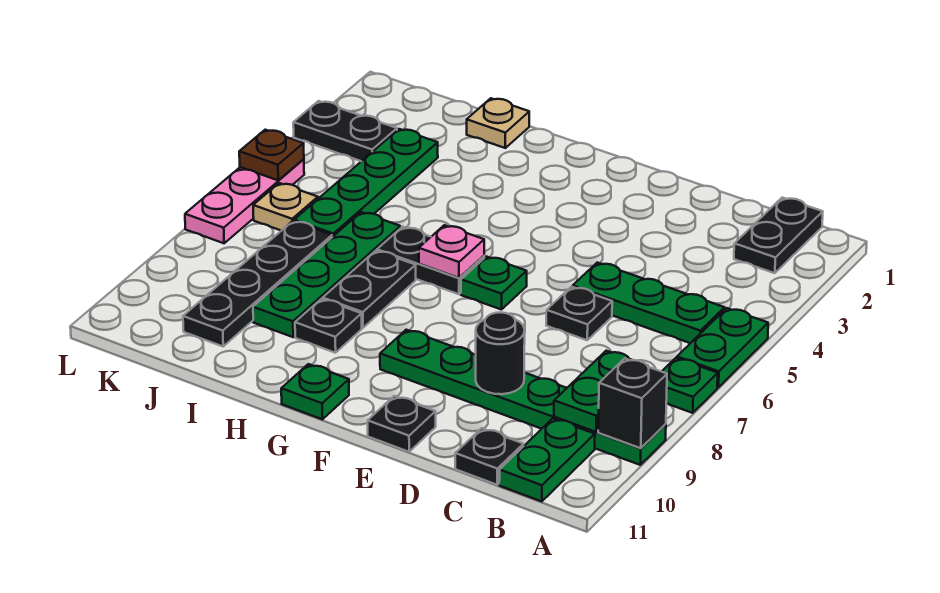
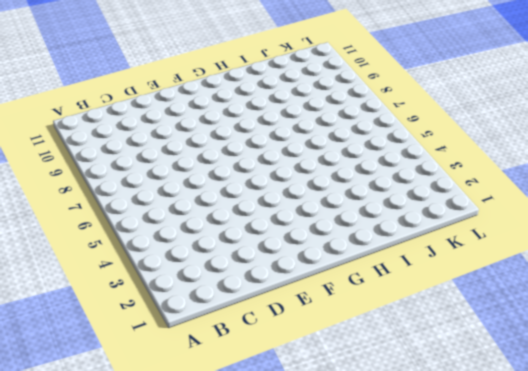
none -> green plate A5:A6 level 1
none -> green plate A7 level 1
none -> green plate A9:F9 level 1

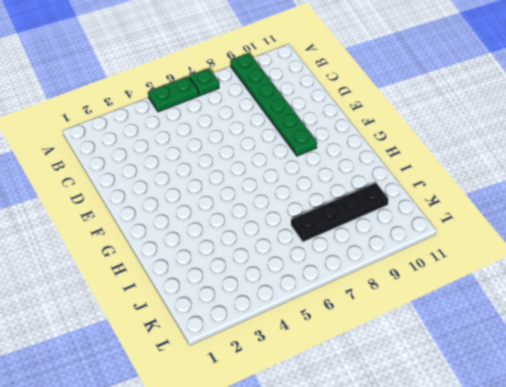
none -> black plate B1:B2 level 1
none -> green plate B5:D5 level 1
none -> green plate B10:B11 level 1

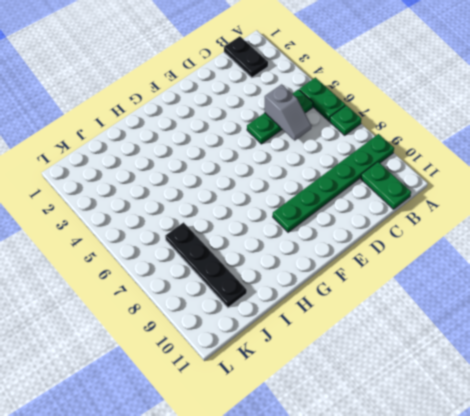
grey slope C5:C6 level 2 top 5 -> none
none -> black plate C11 level 1
none -> black plate D6 level 1
none -> black plate E11 level 1

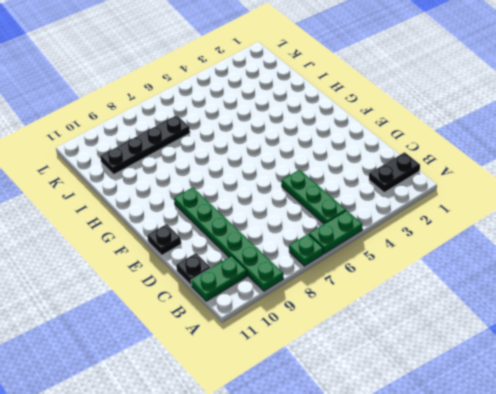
none -> black plate D6 level 1
none -> green plate F6 level 1
none -> black plate G6:H6 level 1

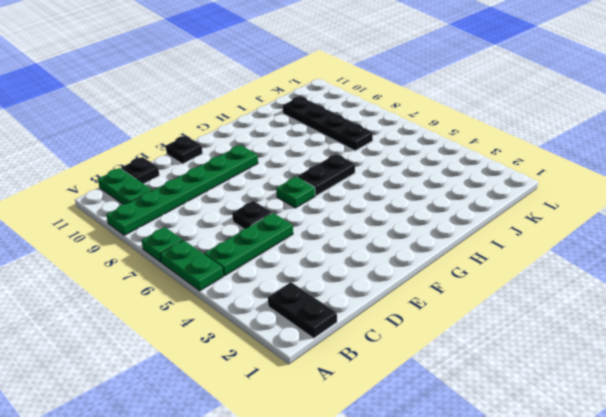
none -> green plate G11 level 1
none -> black plate H7:H8 level 1
none -> black plate H9 level 1

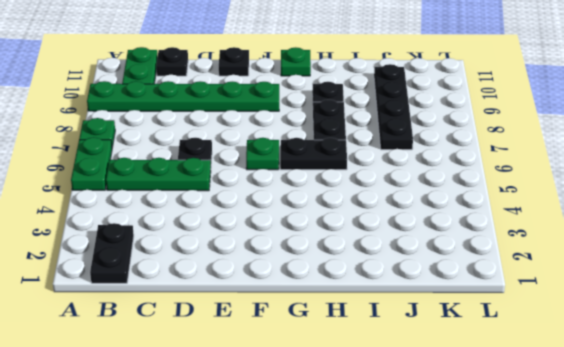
none -> tan plate I1 level 1
none -> green plate I6:I9 level 1
none -> green plate J3:J6 level 1

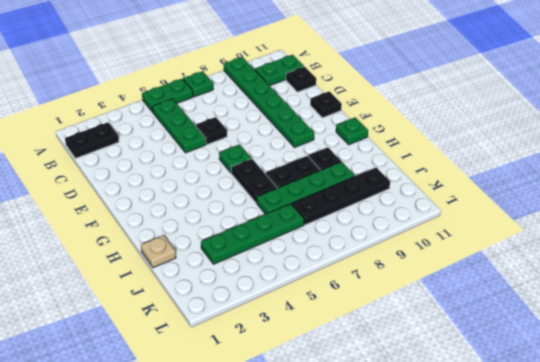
none -> black plate K3:L3 level 1
none -> tan plate K6 level 1
none -> pink plate L5:L7 level 1

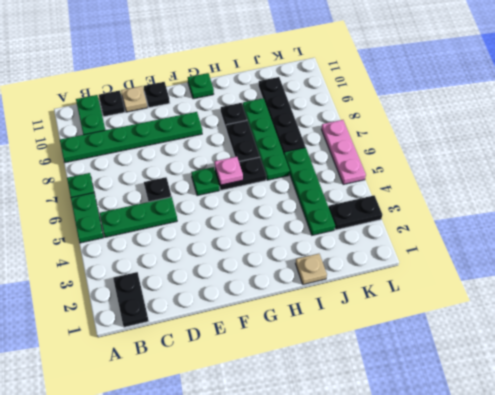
tan plate D11 level 1 -> tan plate K6 level 1
none -> black brick A9 level 2
none -> green plate B8:B9 level 2
none -> black round brick D9 level 2

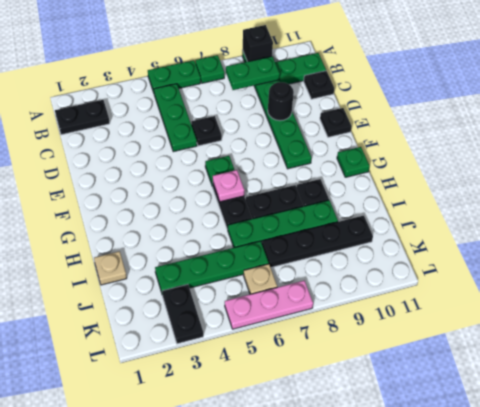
none -> brown plate L5 level 2

